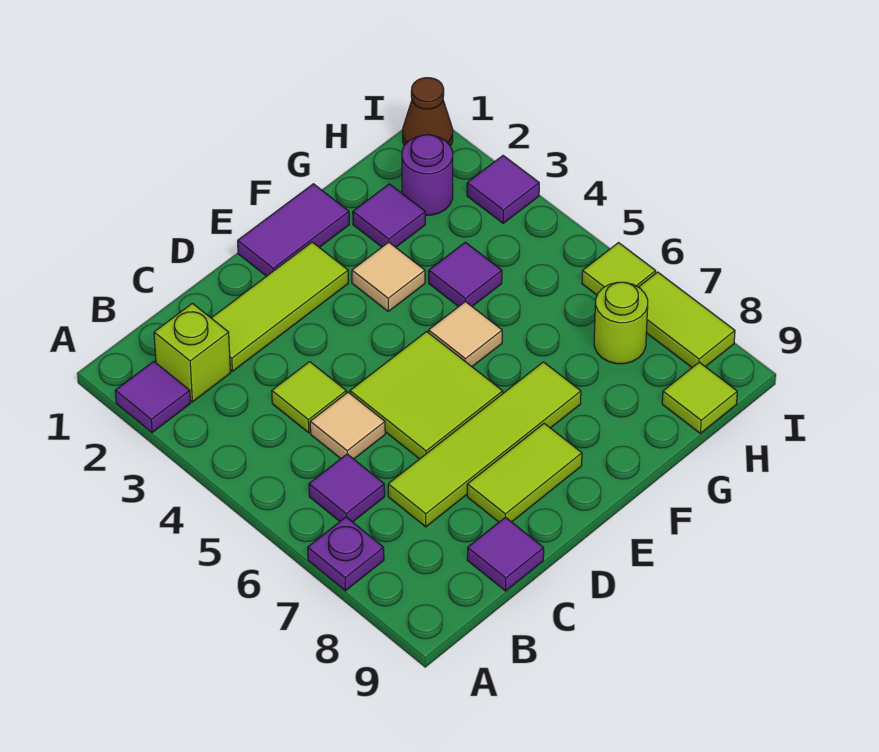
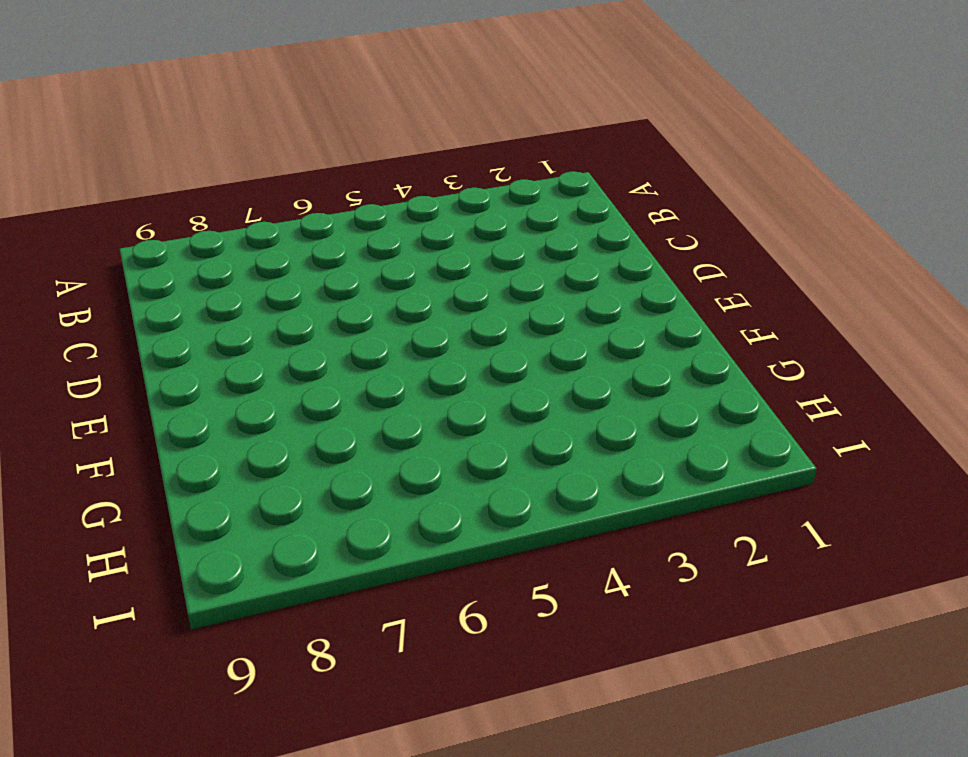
none -> purple tile A2 level 1
none -> purple plate A7 level 1
none -> lime brick B2 level 1

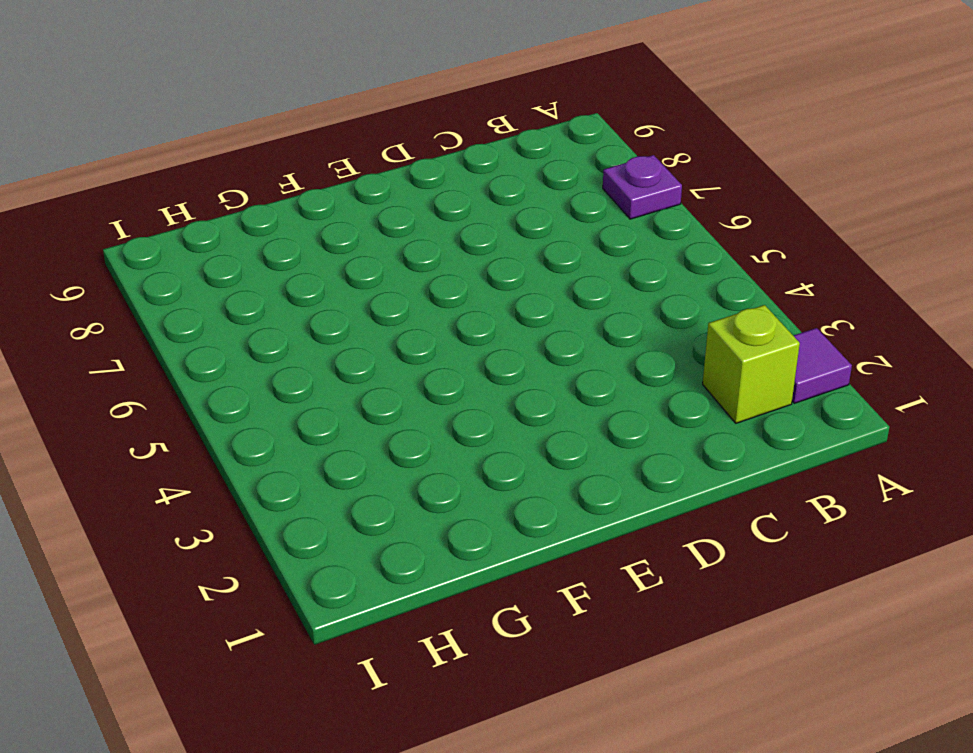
none -> purple tile B6 level 1
none -> lime tile C2:E2 level 1
none -> lime tile C4 level 1

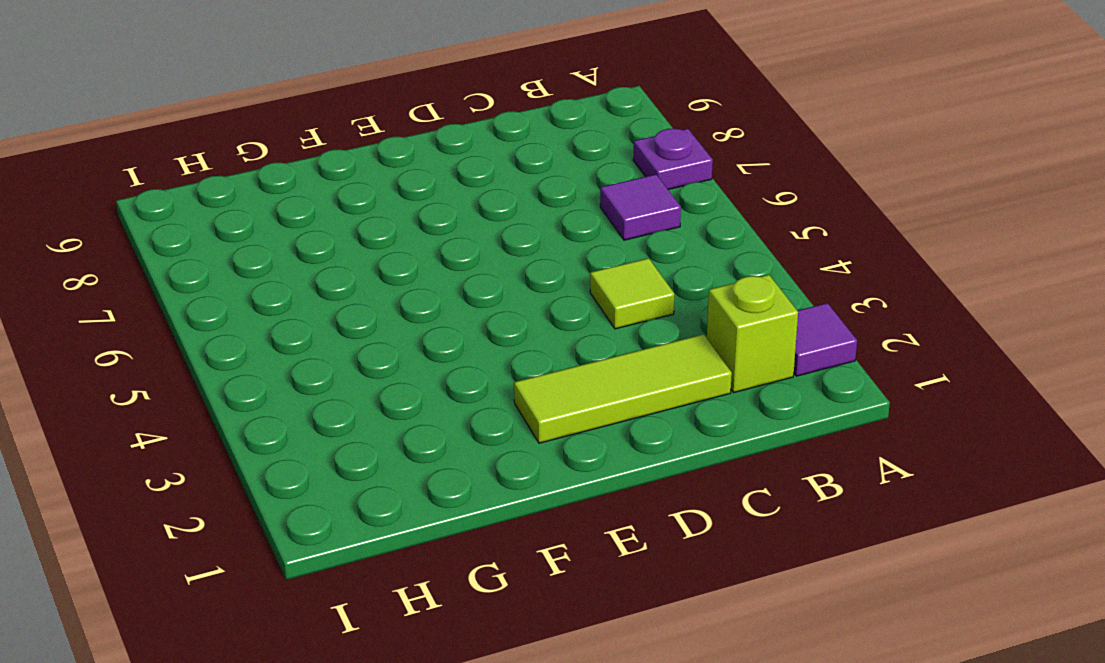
none -> tan tile C5 level 1
none -> lime tile C7:F7 level 1
none -> purple tile C9 level 1

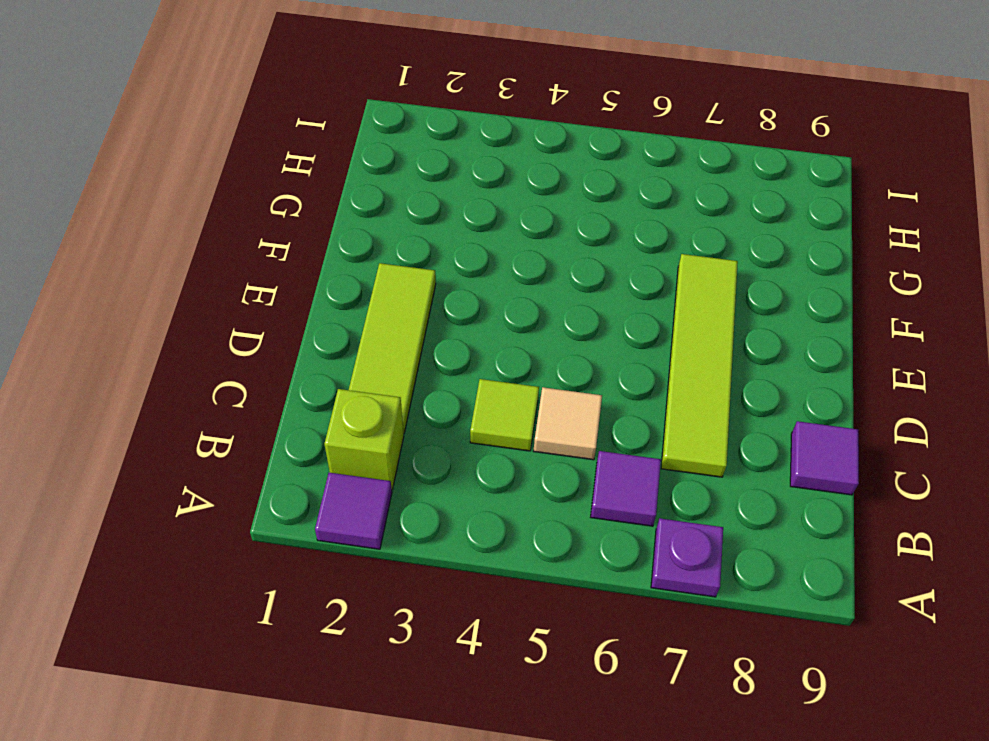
none -> lime tile D5:E6 level 1
none -> lime tile D8:E8 level 1
none -> purple tile E1:F1 level 1

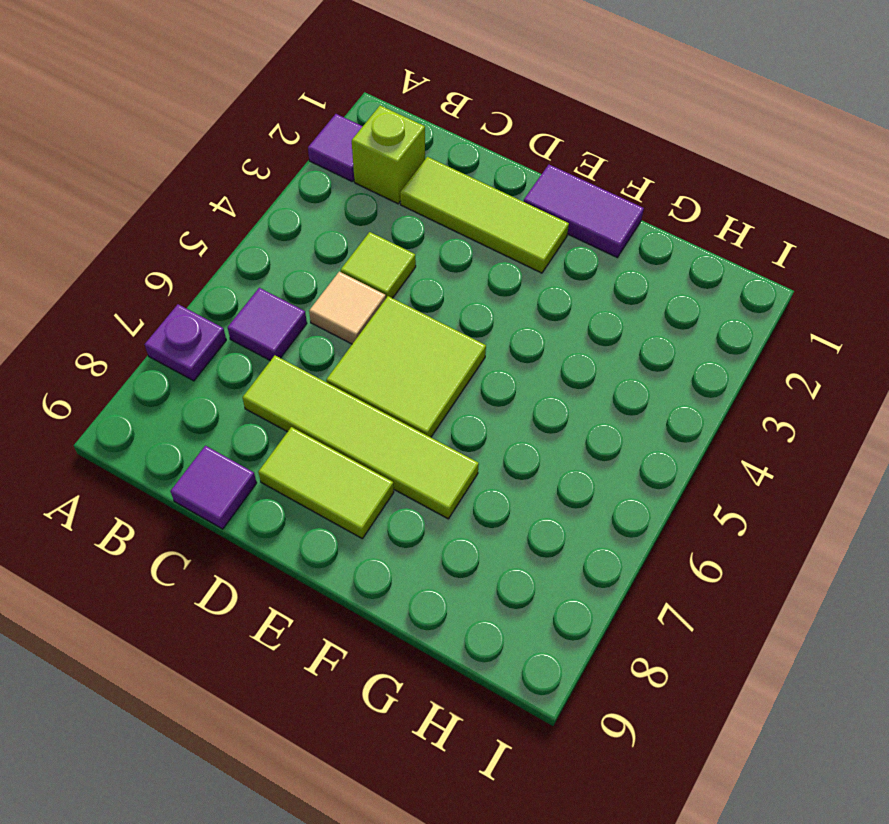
none -> tan tile F3 level 1
none -> tan tile F5 level 1
none -> purple tile G2 level 1

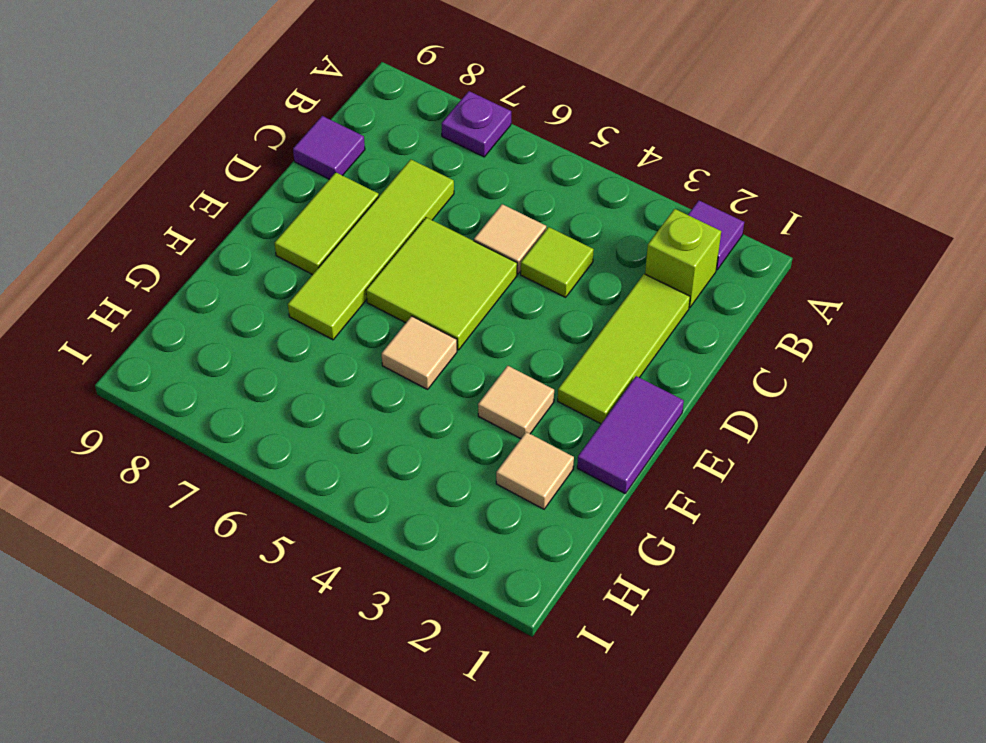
tan tile G2 level 1 -> purple tile G2 level 1
none -> purple tile B6 level 1
none -> purple tile G4 level 1
none -> purple round brick H2 level 1

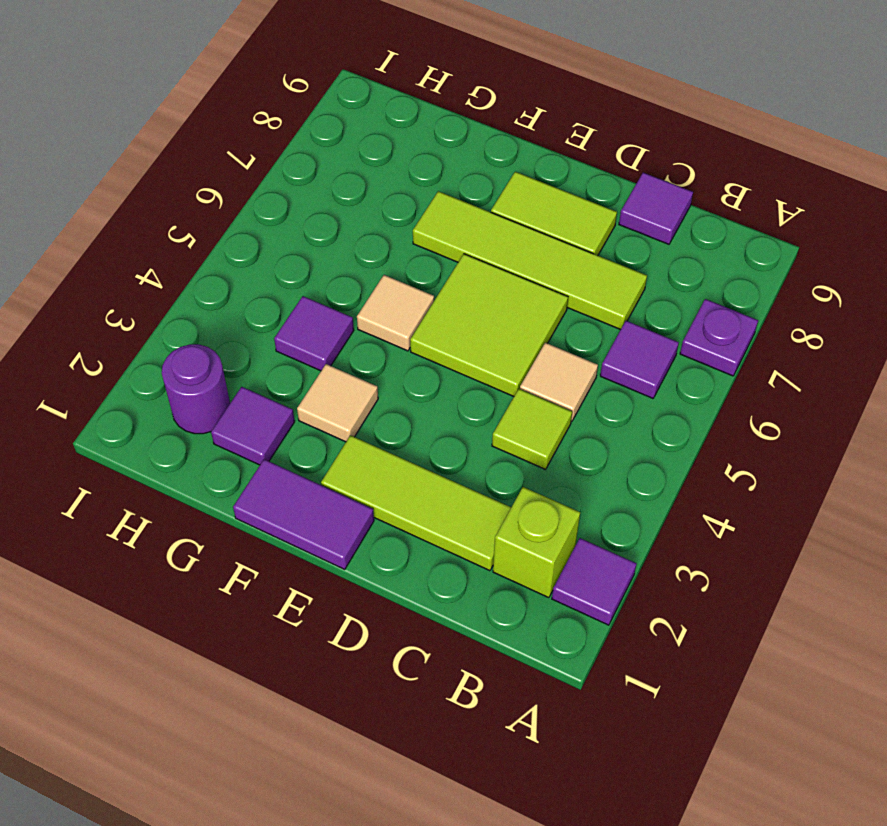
none -> lime round brick H7 level 1
none -> lime tile H9 level 1
none -> brown cone I1 level 1

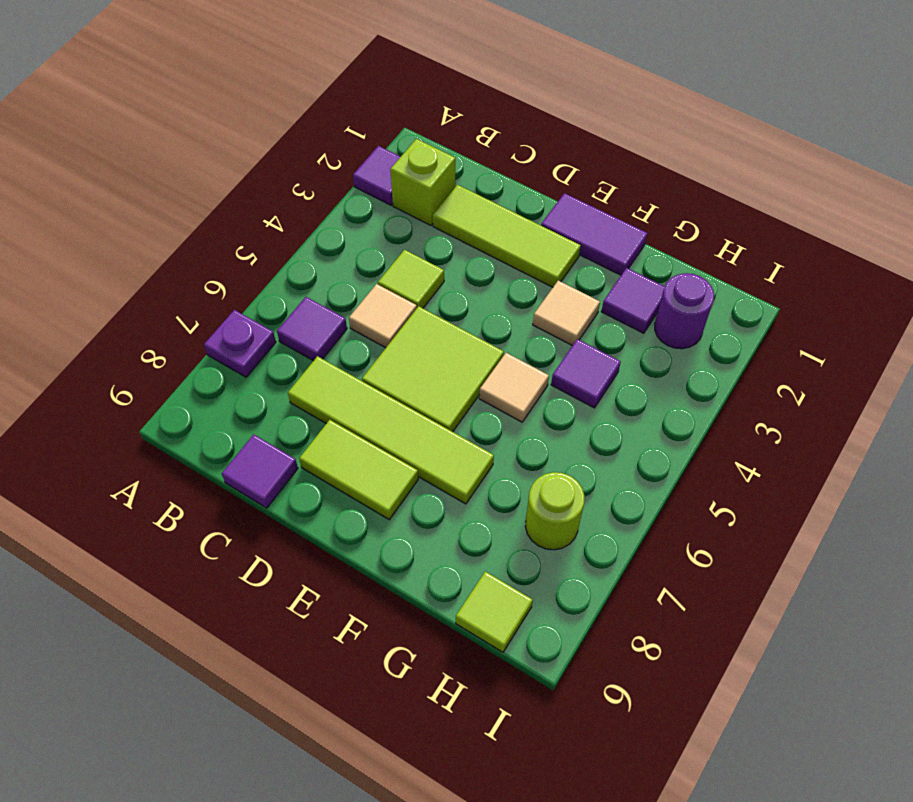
none -> brown cone I1 level 1
none -> purple tile I3 level 1
none -> lime tile I6 level 1

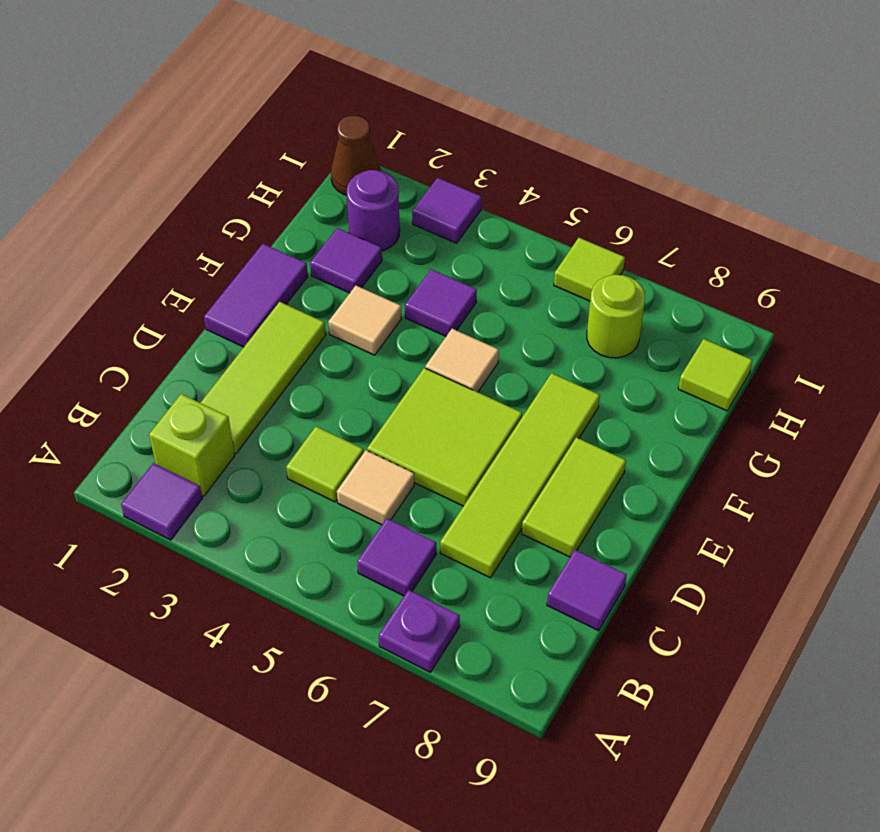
none -> lime tile I7:I8 level 1

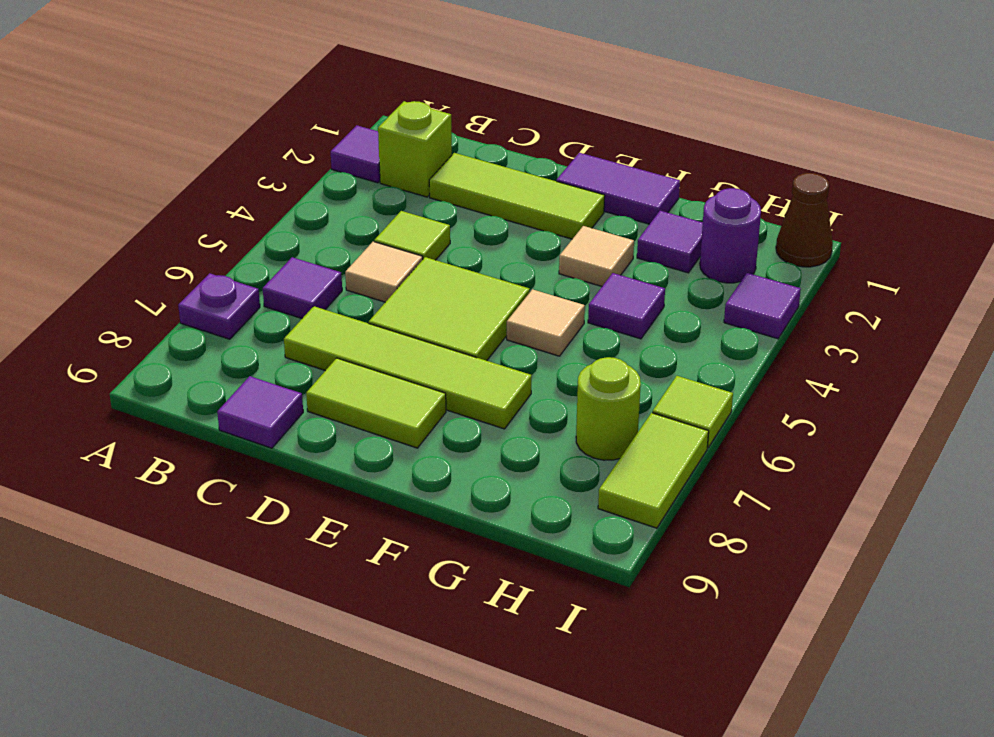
none -> lime tile H9 level 1

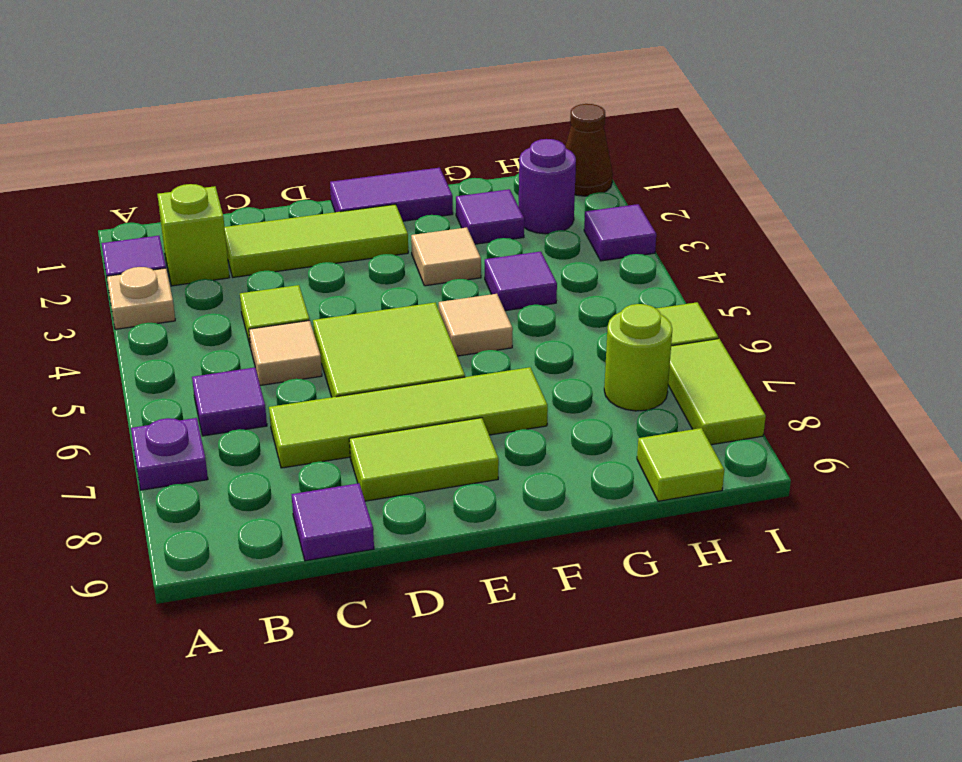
tan plate A3 level 1 -> none

